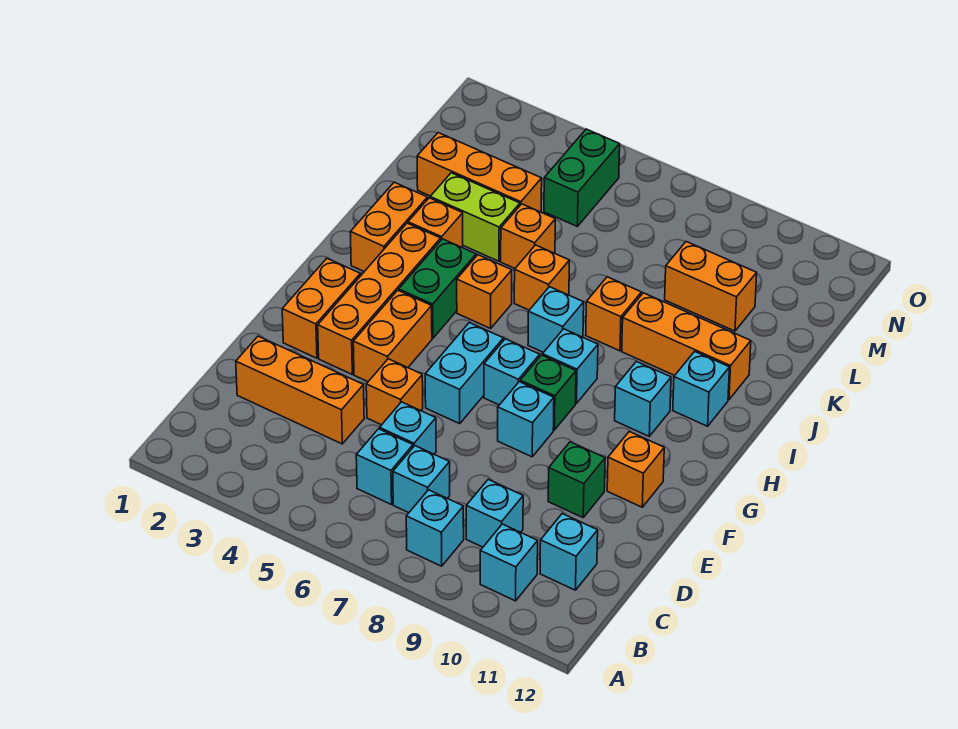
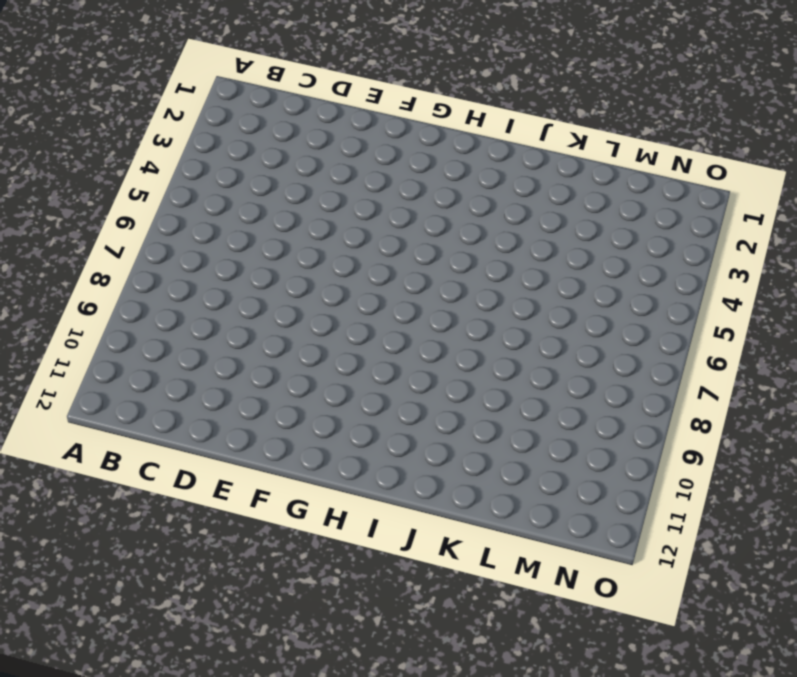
none -> cyan brick B8 level 1
none -> cyan brick B10 level 1
none -> cyan brick C6 level 1
none -> cyan brick C7 level 1

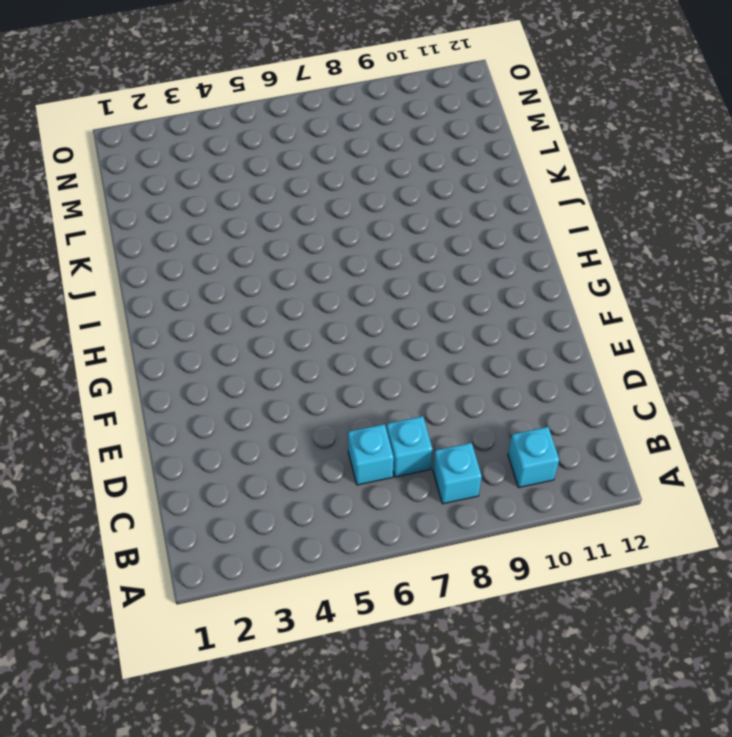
none -> cyan brick C9 level 1
none -> cyan brick C11 level 1
none -> orange brick D2:D4 level 1
none -> cyan brick D6 level 1

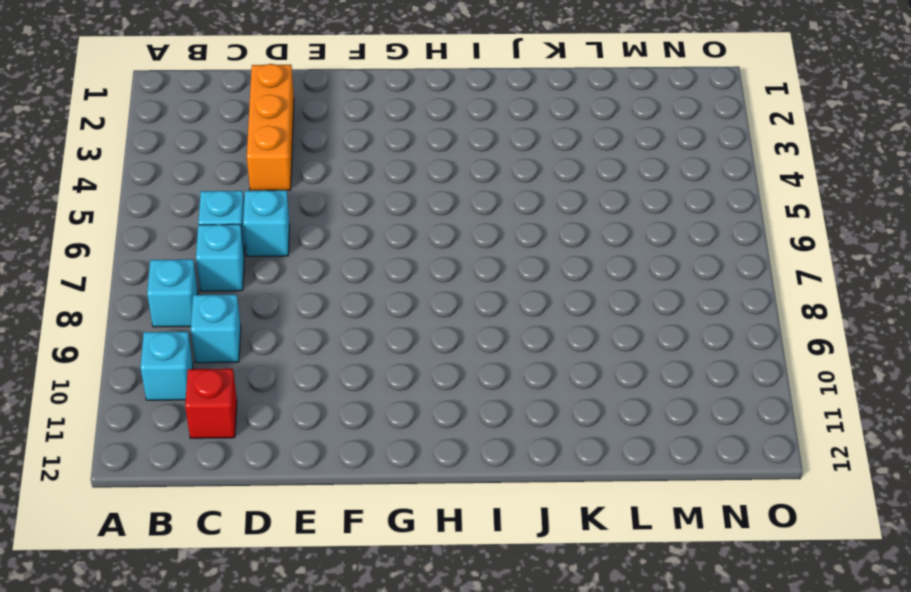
red brick C11 level 1 -> cyan brick C11 level 1
none -> orange brick E5 level 1
none -> green brick E10 level 1
none -> orange brick F2:G2 level 1
none -> orange brick F3:I3 level 1

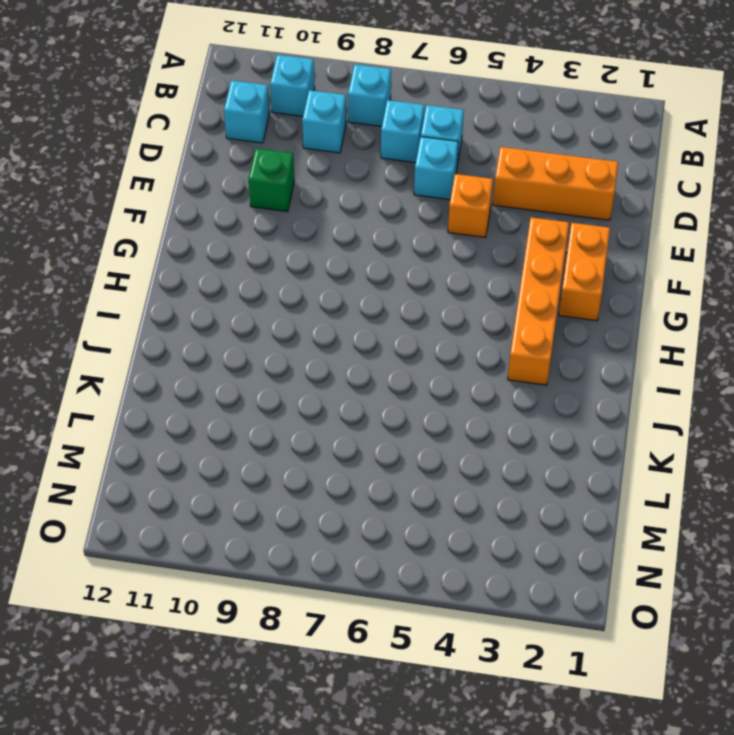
none -> orange brick F4:G4 level 1
none -> cyan brick F6:G6 level 1
none -> cyan brick F8 level 1
none -> orange brick F11 level 1

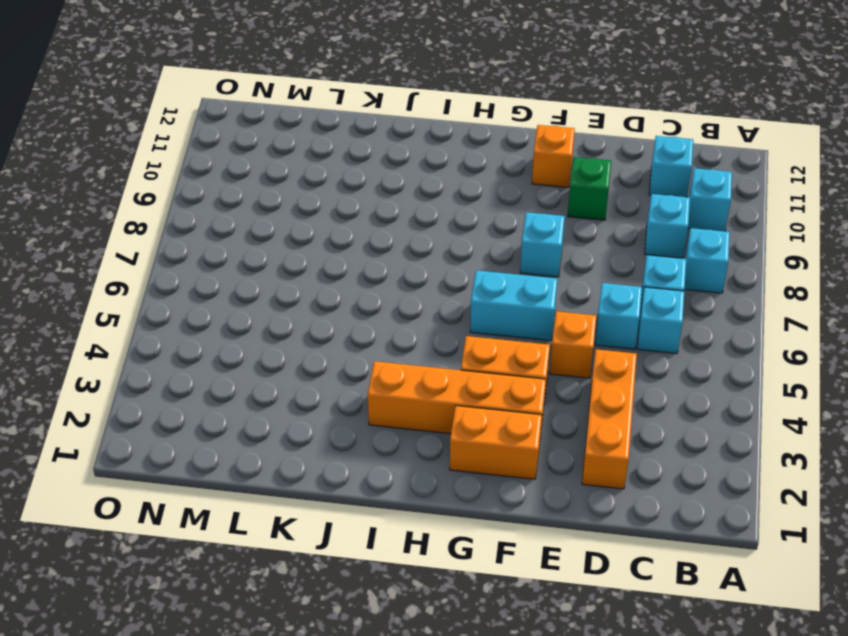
none -> cyan brick G7 level 1
none -> green brick G8 level 1
none -> green brick H4:I4 level 1
none -> cyan brick H8 level 1

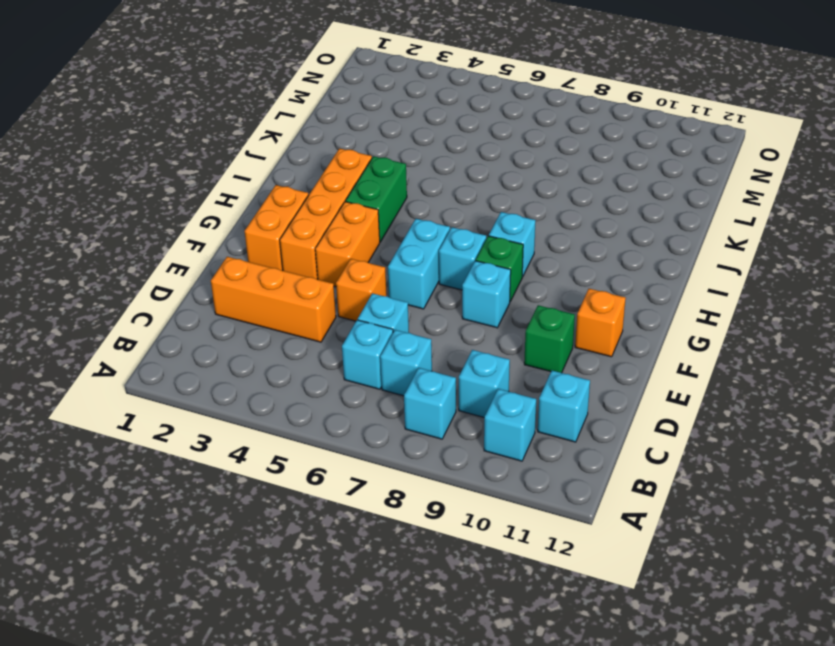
none -> cyan brick H10 level 1
none -> orange brick I2:J2 level 1
none -> orange brick I5 level 1
none -> cyan brick I7 level 1

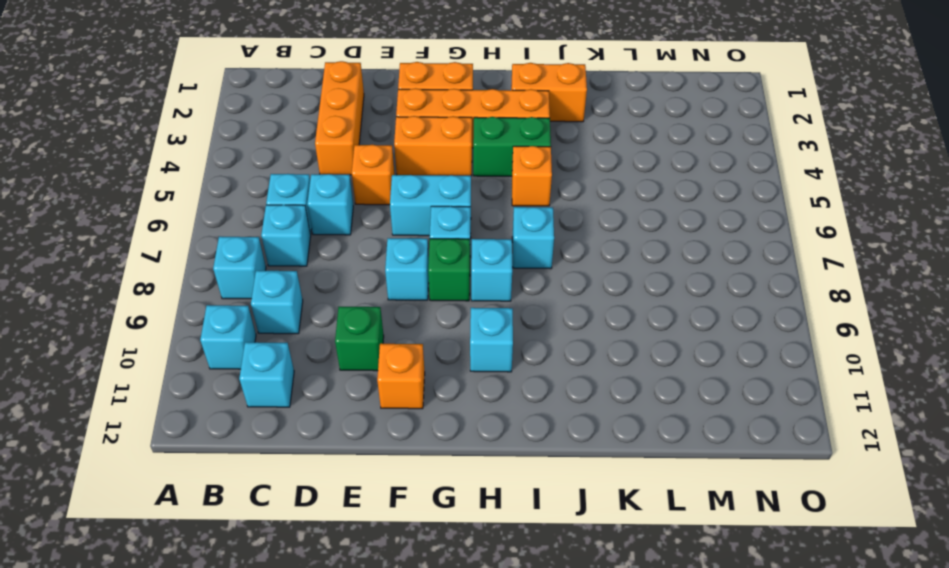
none -> cyan brick I11 level 1
none -> orange brick J3 level 1
none -> orange brick J6 level 1
none -> orange brick J8 level 1

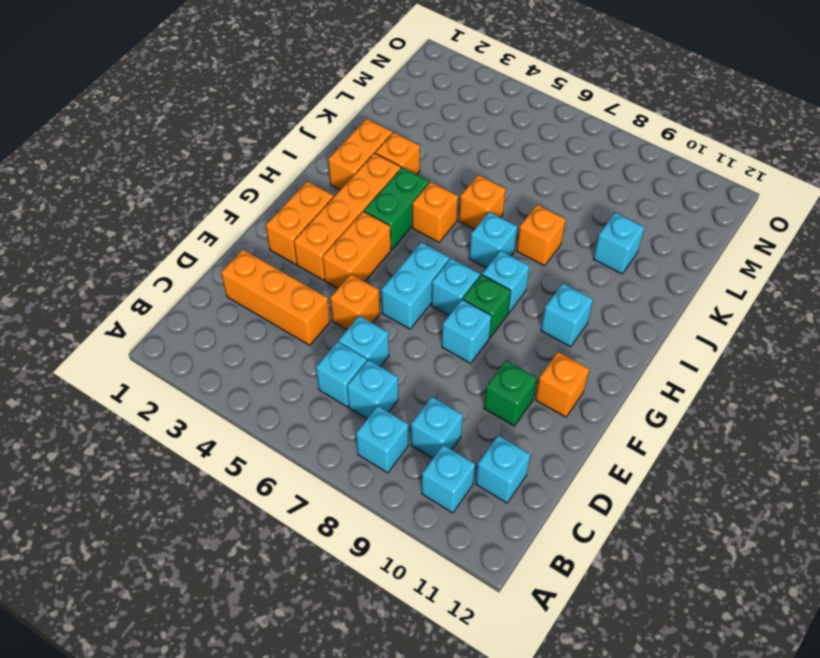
cyan brick K10 level 1 -> cyan brick I11 level 1
none -> orange brick J9:J11 level 1
none -> lime brick K3:K4 level 1
none -> orange brick K5 level 1
none -> orange brick L2:L4 level 1

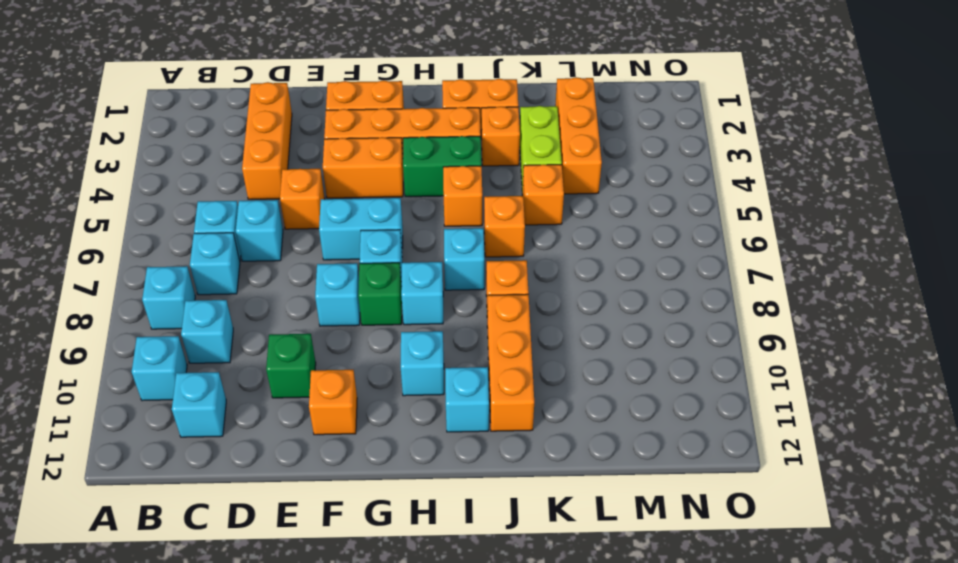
none -> orange brick L9:L10 level 1
none -> green brick M5:N5 level 1

